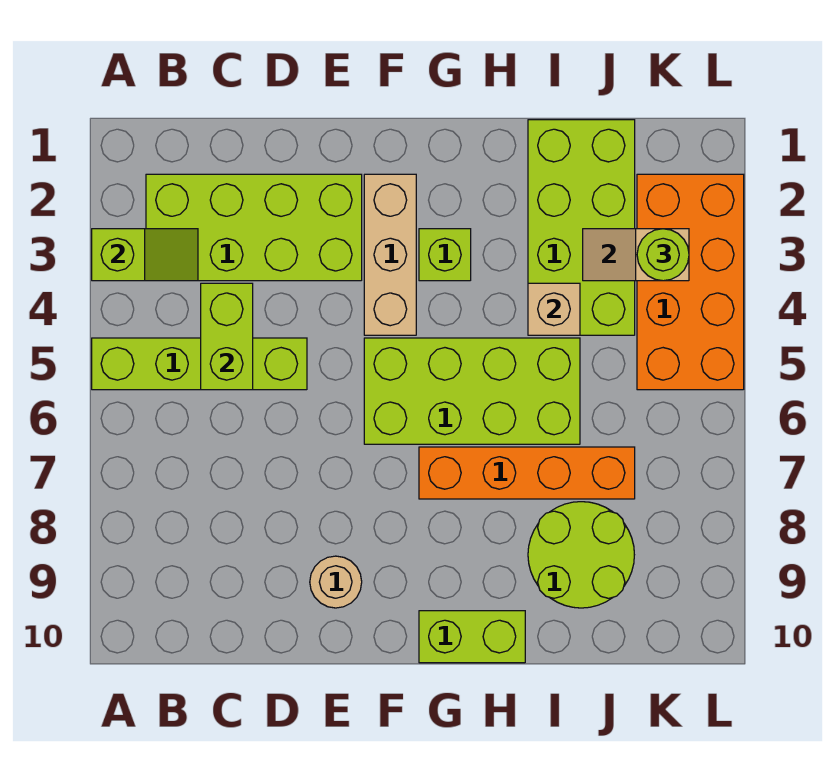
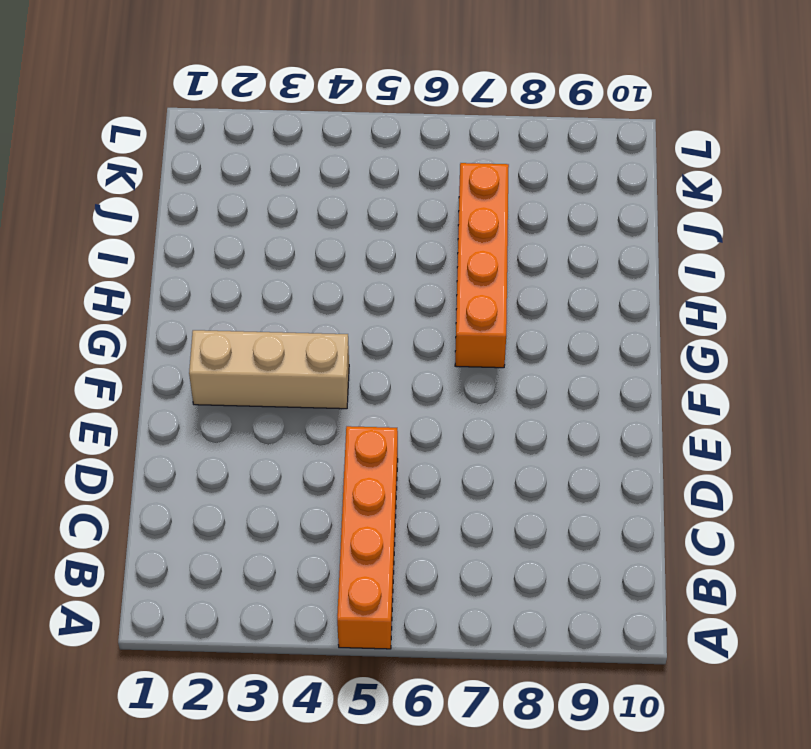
orange brick A5:D5 level 1 -> lime brick A5:D5 level 1
none -> lime brick B2:E3 level 1
none -> tan round brick E9 level 1
none -> lime brick F5:I6 level 1

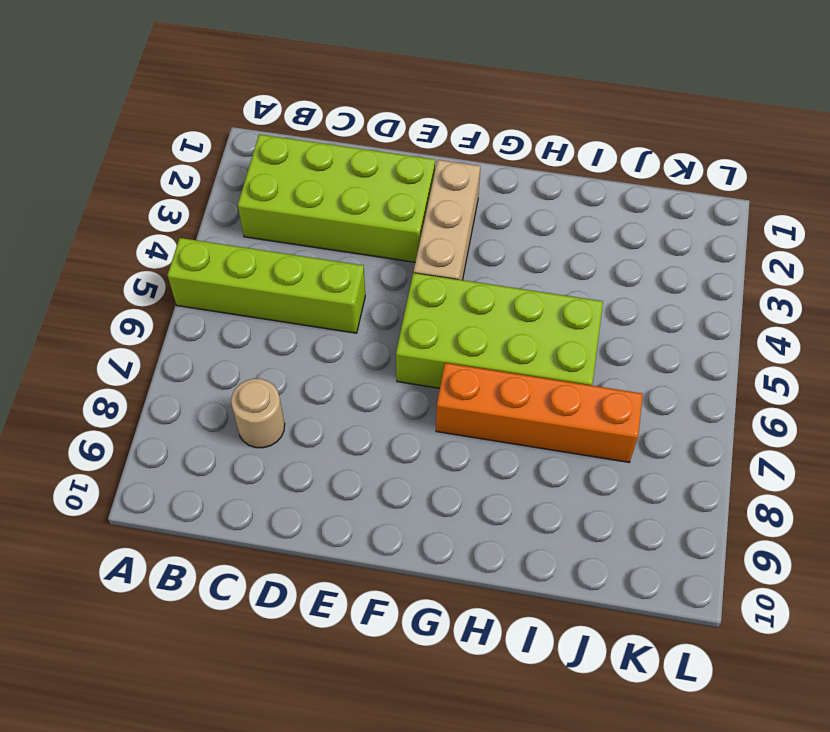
tan round brick C8 level 1 -> tan round brick E9 level 1
none -> lime brick G3 level 1
none -> lime brick G10:H10 level 1
none -> lime brick I1:J4 level 1

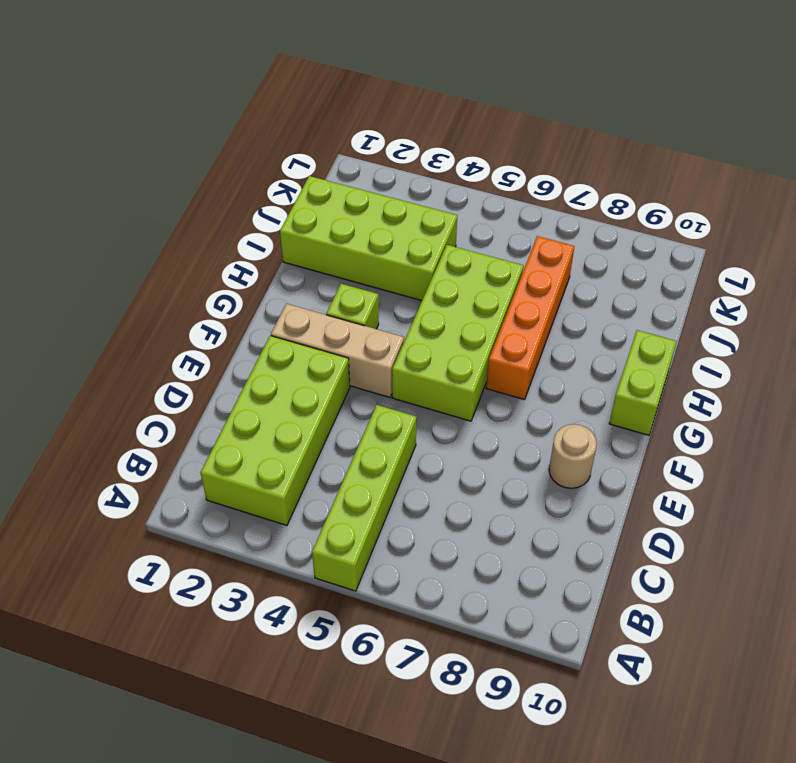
none -> lime round brick I8:J9 level 1
none -> orange brick K2:L5 level 1
none -> lime slope A3:B3 level 2 top A

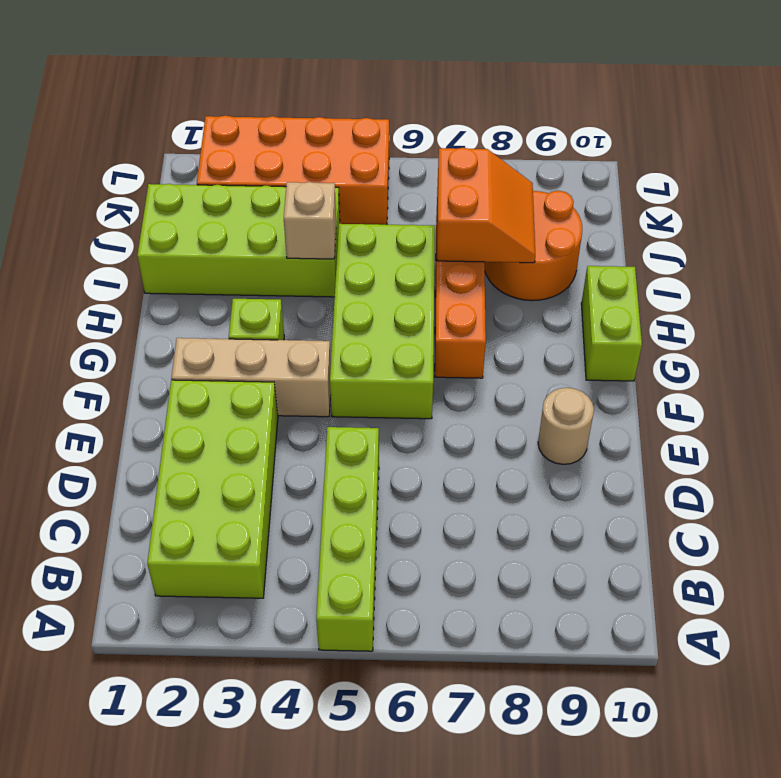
orange slope I7:J8 level 2 top 7 -> none
orange round brick I8:J9 level 1 -> lime round brick I8:J9 level 1
none -> lime slope A3:B3 level 2 top A
none -> lime brick C4:C5 level 2
none -> tan slope J3:K3 level 2 top K

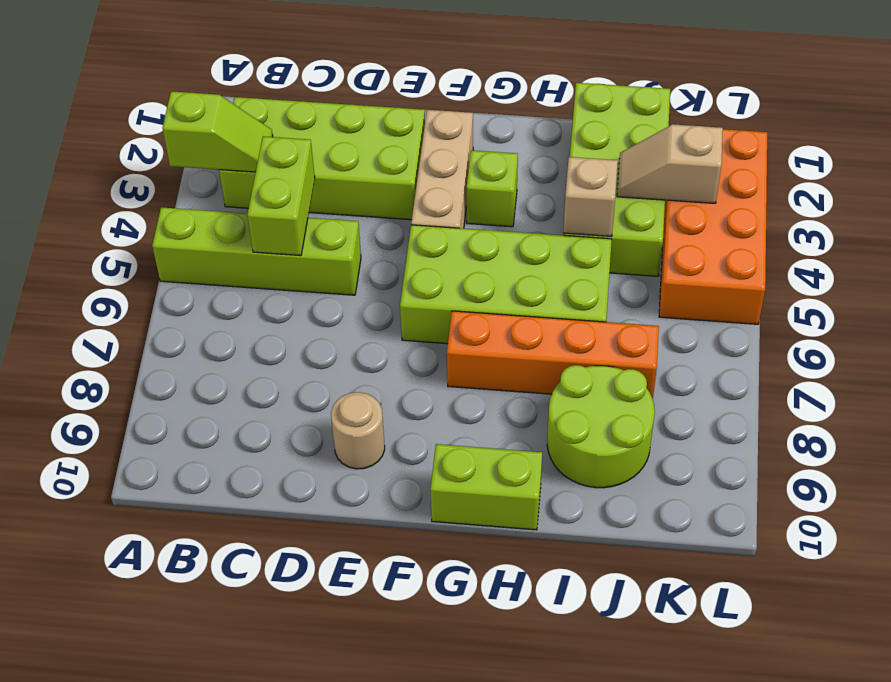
none -> lime round brick K3 level 3

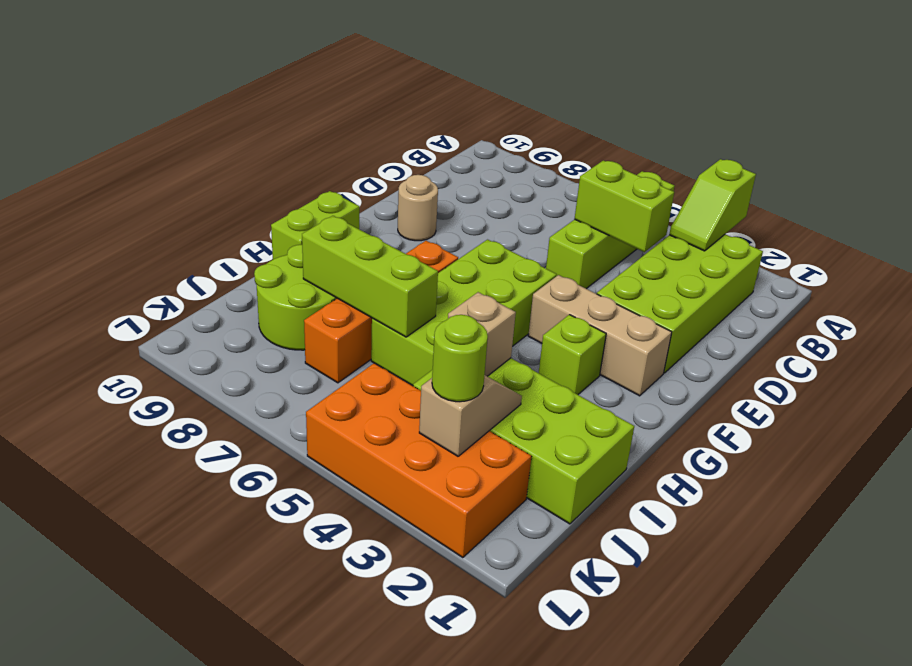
lime brick I6:I8 level 2 -> none

